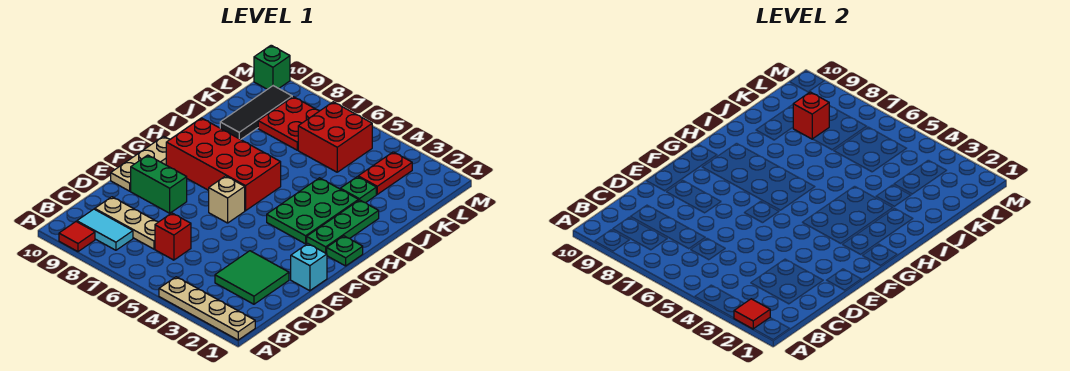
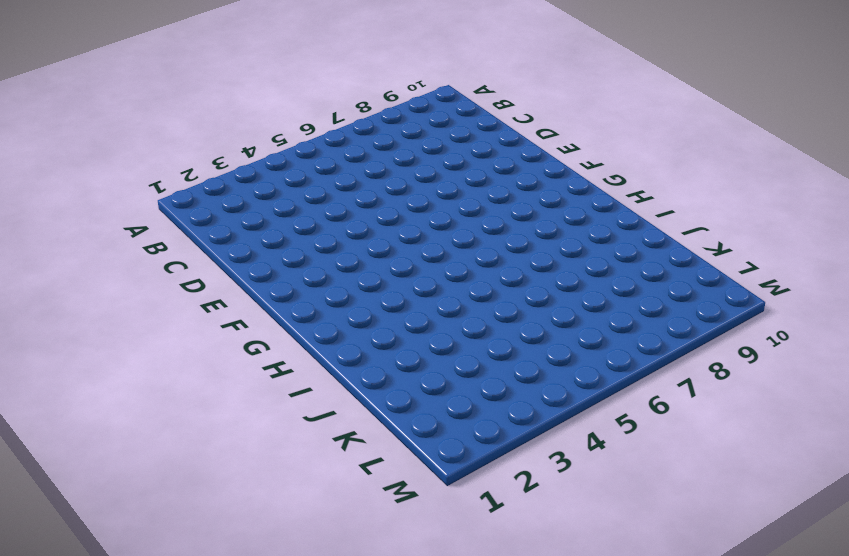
none -> tan plate A1:A4 level 1
none -> red tile A9 level 1
none -> cyan tile B8:B9 level 1

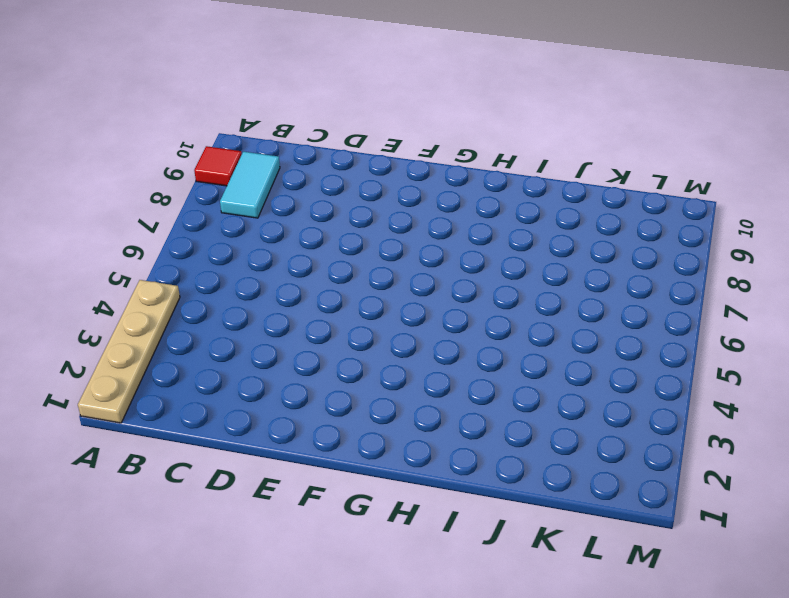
none -> green tile C2:D3 level 1
none -> red brick C6 level 1
none -> tan plate C7:C9 level 1

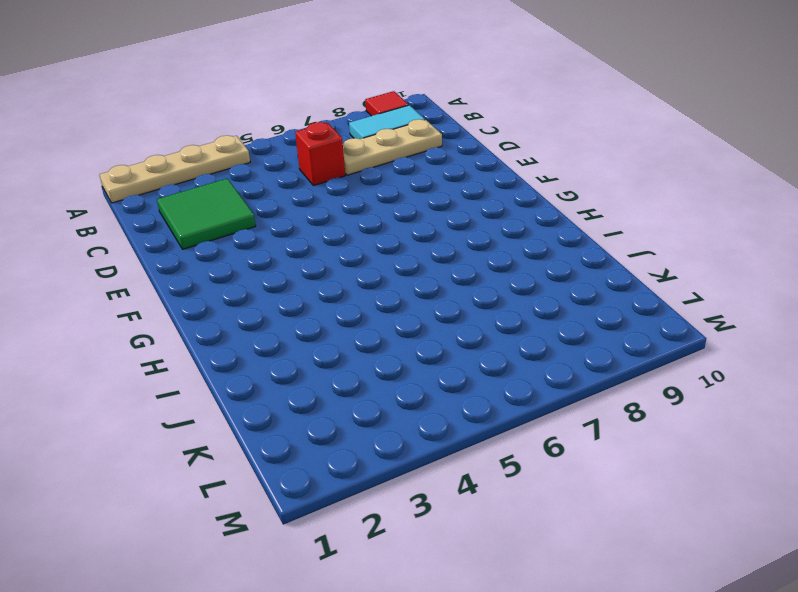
none -> cyan brick E1 level 1
none -> green brick E8:E9 level 1
none -> tan plate E10:G10 level 1

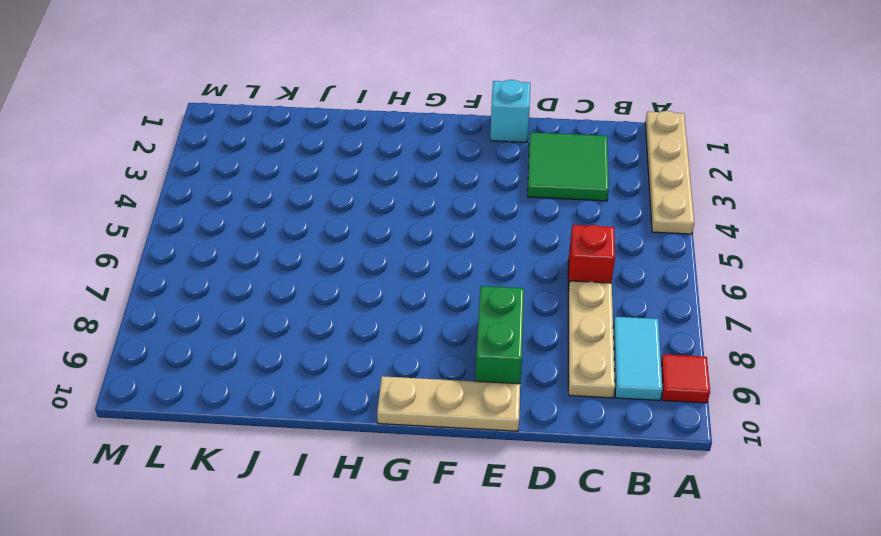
none -> tan brick F6 level 1
none -> green plate G1 level 1
none -> green plate G2:I2 level 1

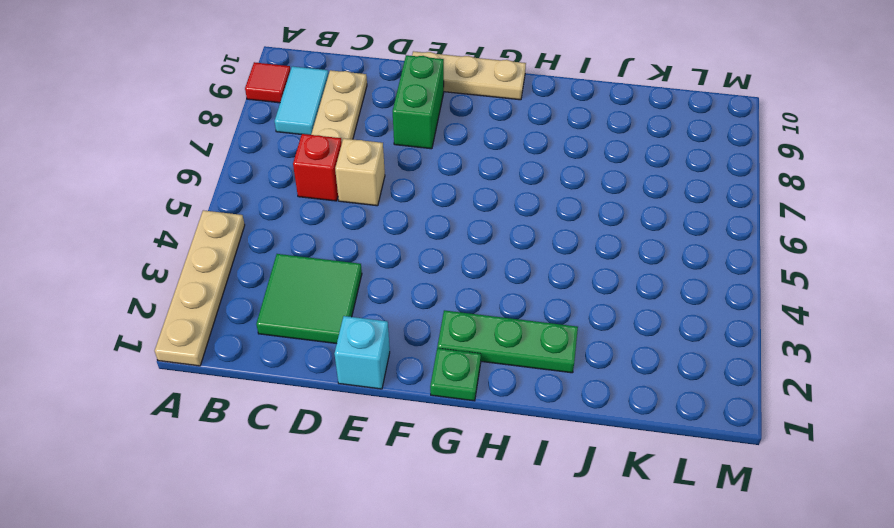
tan brick D6 level 1 -> tan brick F6 level 1
none -> green plate G3:I4 level 1
none -> red brick G6:H9 level 1
none -> green plate J3 level 1

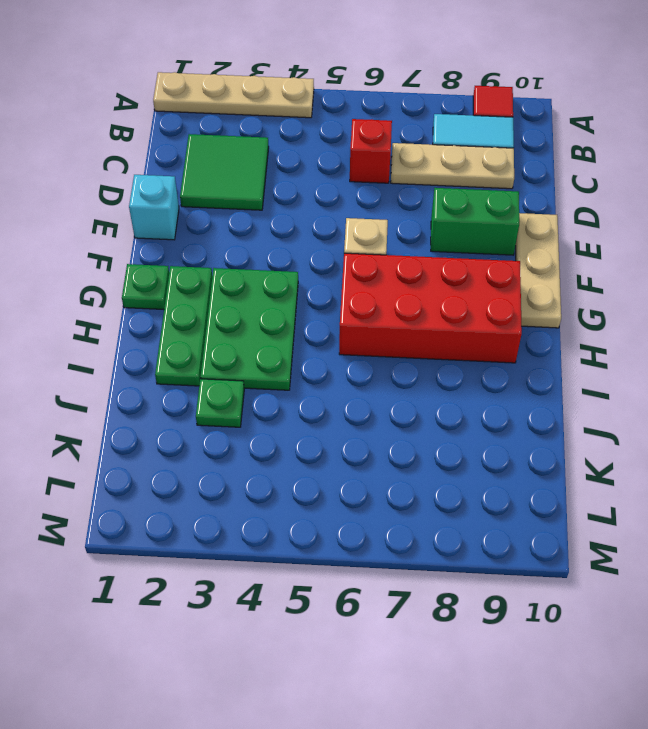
none -> black tile J9:L9 level 1
none -> red plate K3:L3 level 1
none -> red brick K5:L6 level 1

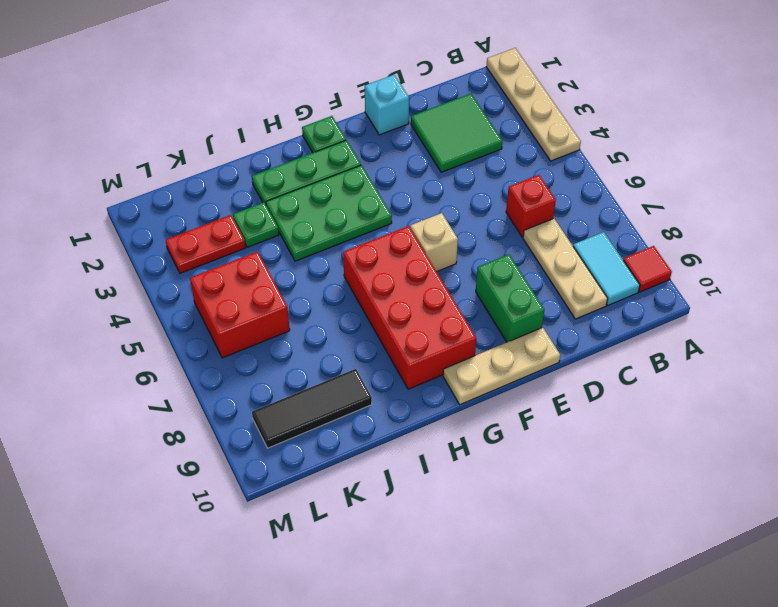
none -> red plate K7:L8 level 1
none -> green brick M10 level 1
none -> red tile A2 level 2

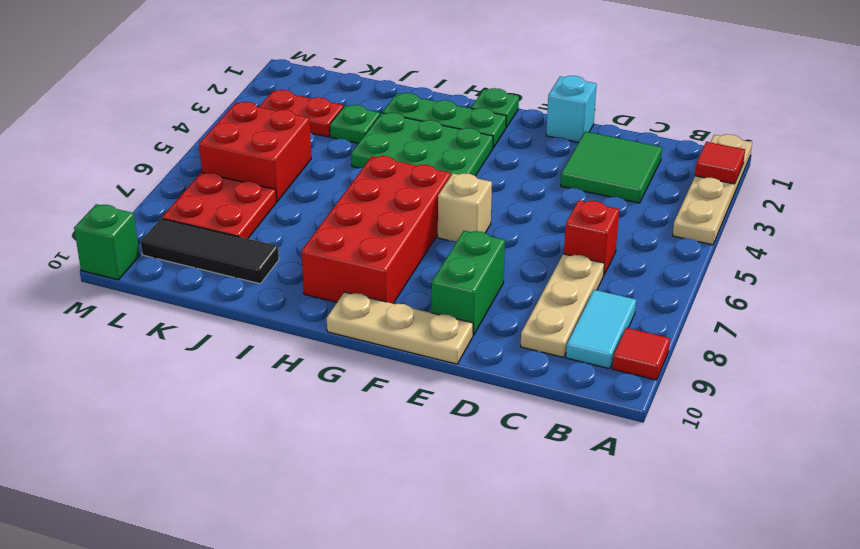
none -> red brick K8 level 2

